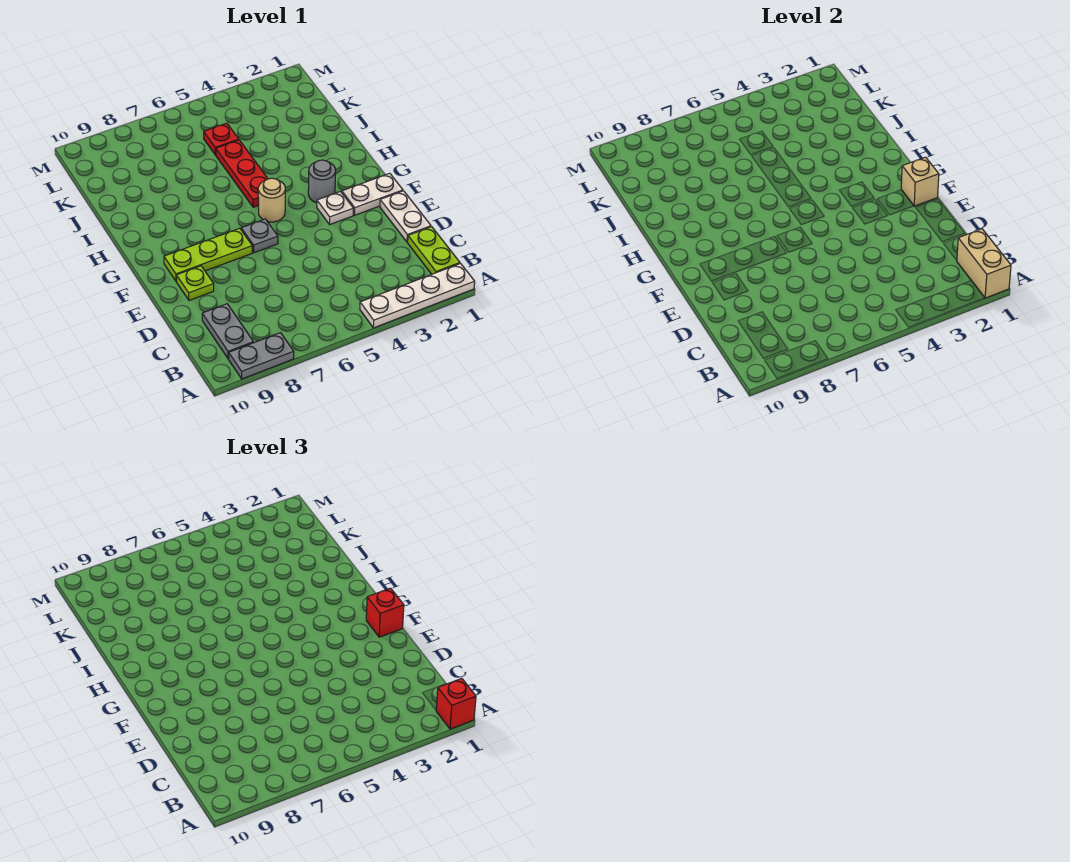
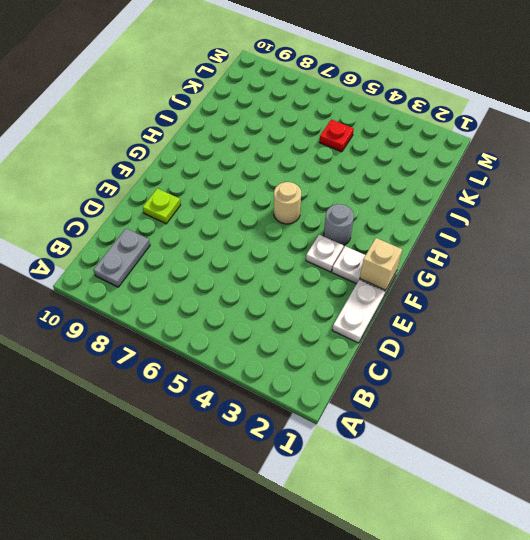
none -> white plate A1:A4 level 1
none -> grey plate A8:A9 level 1
none -> lime plate B1:C1 level 1

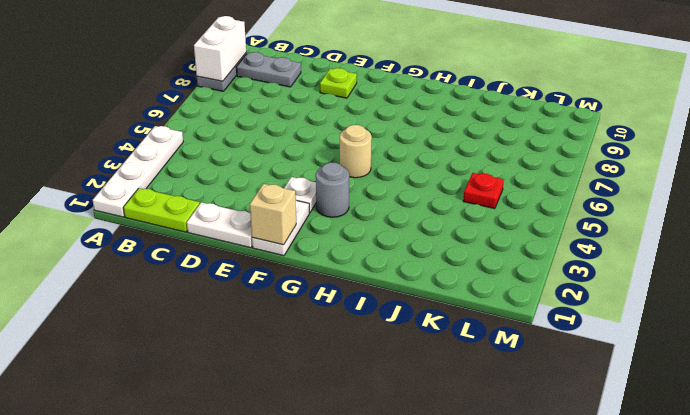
white brick A8:A9 level 2 -> none
none -> grey plate F6 level 1
none -> lime plate F7:F9 level 1
none -> red plate H5:J5 level 1

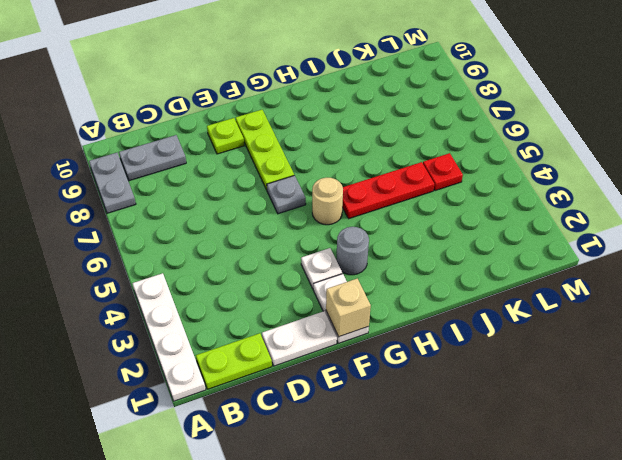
none -> tan brick A1:B1 level 2
none -> red brick A1 level 3
none -> red brick F1 level 3

